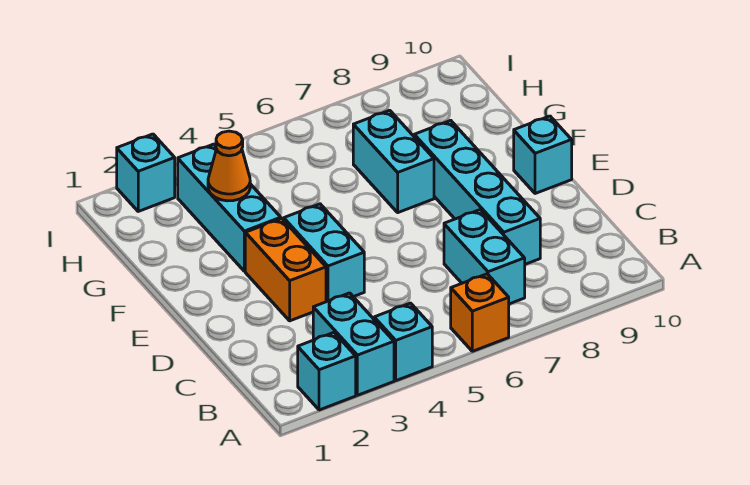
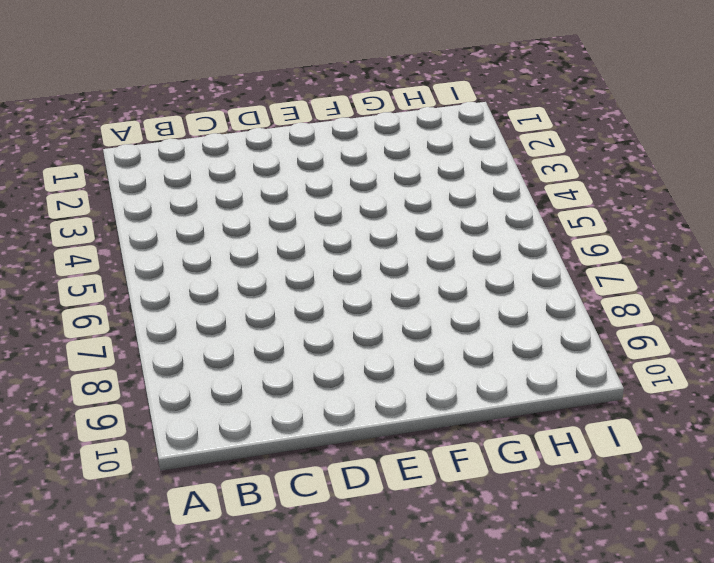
none -> cyan brick A2 level 1
none -> cyan brick A3:B3 level 1
none -> cyan brick A4 level 1

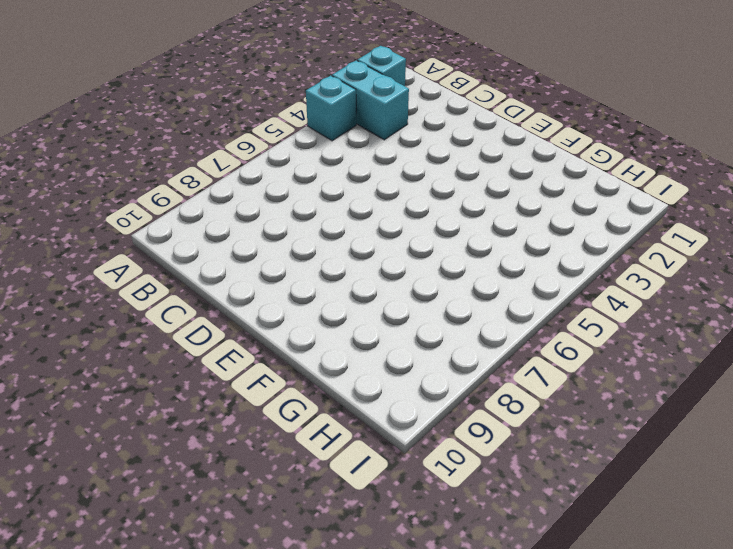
none -> orange brick A6 level 1
none -> cyan brick B7:C7 level 1
none -> cyan brick C8:F8 level 1

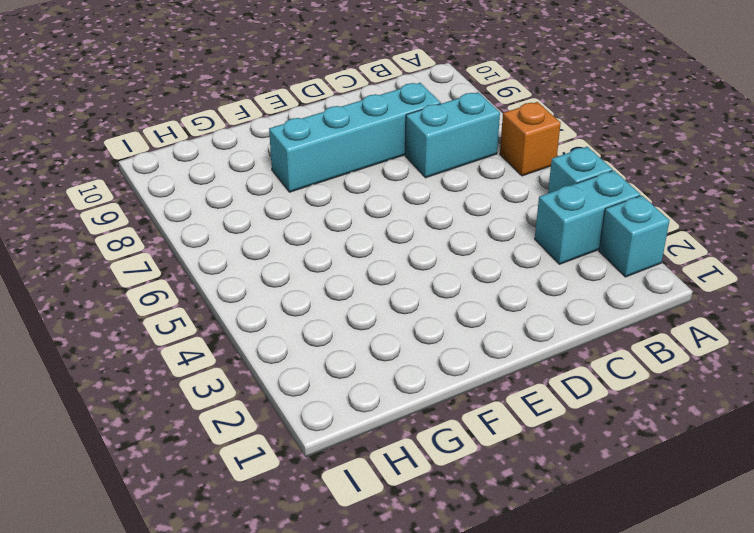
none -> orange brick D3:E3 level 1
none -> cyan brick D4:E4 level 1
none -> cyan brick E10 level 1

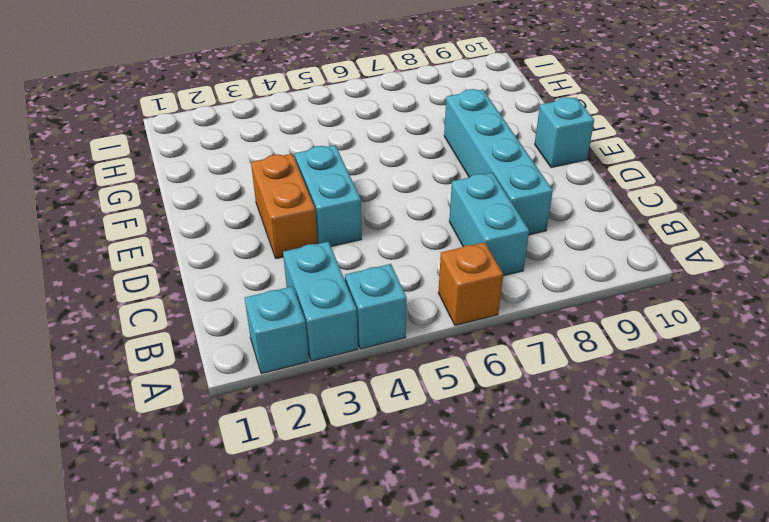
none -> cyan brick F3:H3 level 1
none -> cyan brick F7:G7 level 1
none -> cyan brick I2 level 1

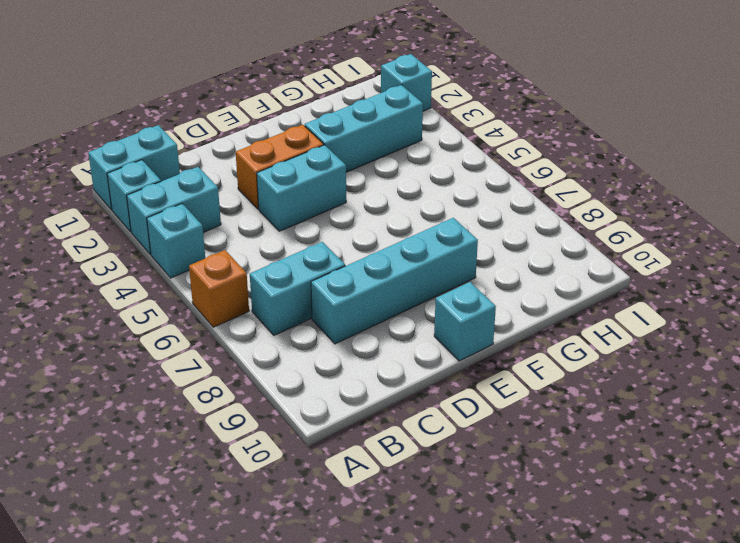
cyan brick A1:B1 level 1 -> cyan brick F7:G7 level 1
none -> orange cone G3 level 2

